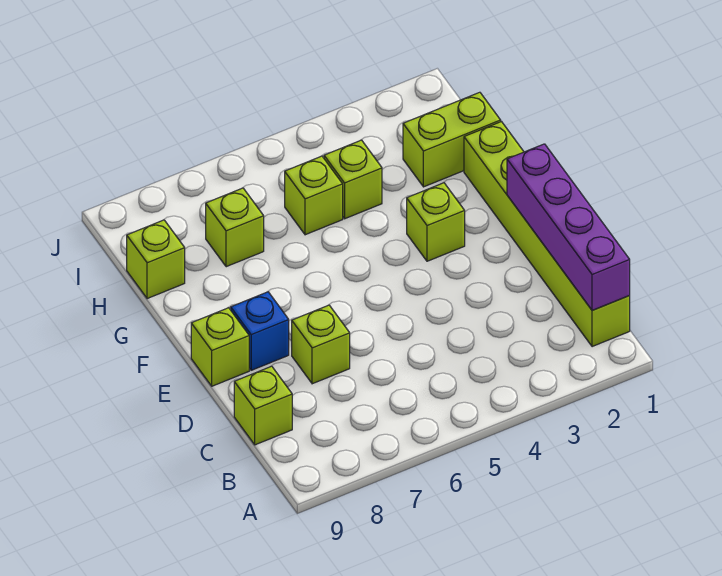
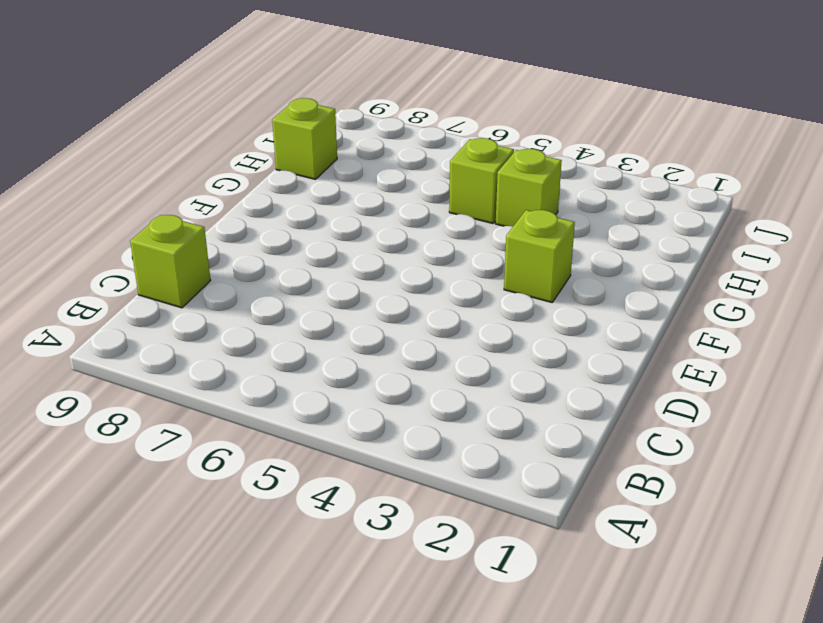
none -> lime brick B1:G1 level 1
none -> lime brick D7 level 1
none -> blue brick E8 level 1

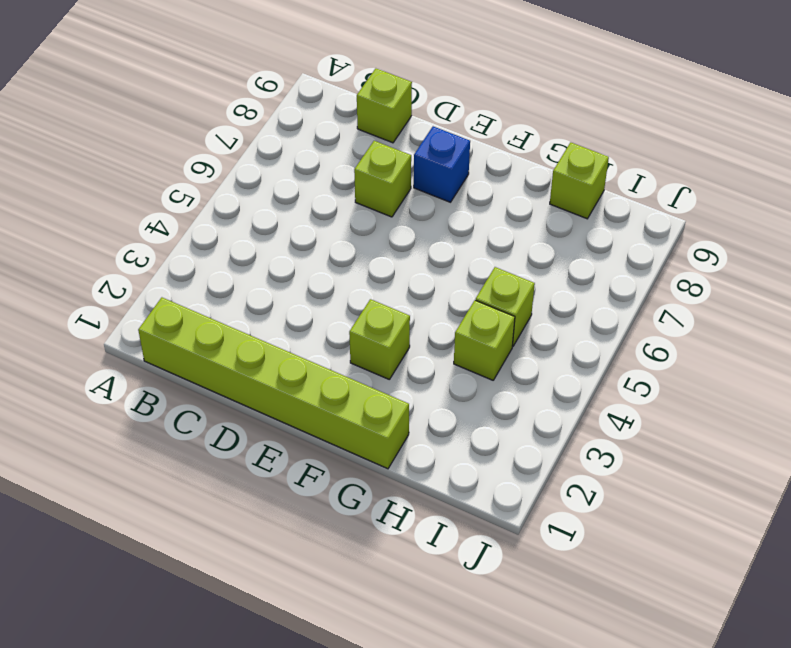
none -> lime brick E9 level 1
none -> lime brick H1:H2 level 1
none -> lime brick H7 level 1

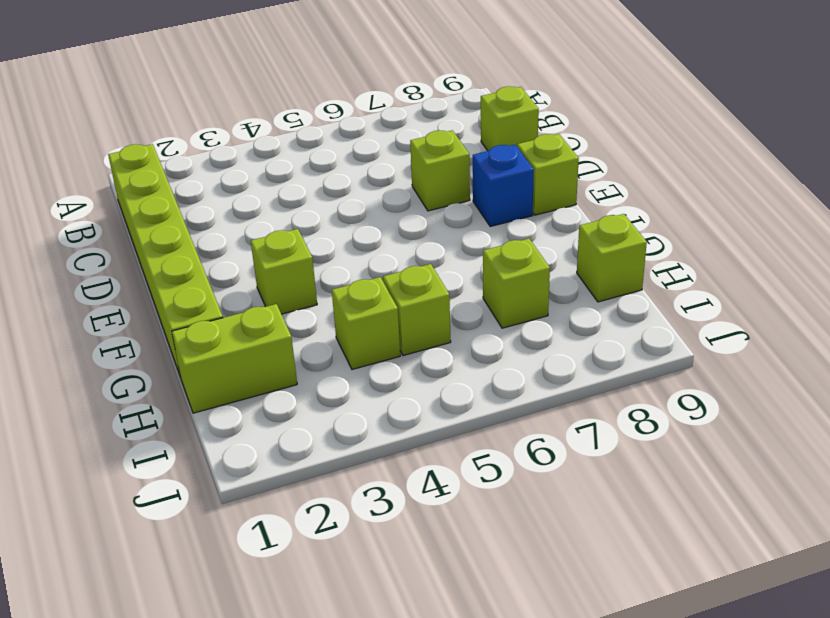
none -> purple brick B1:E1 level 2

